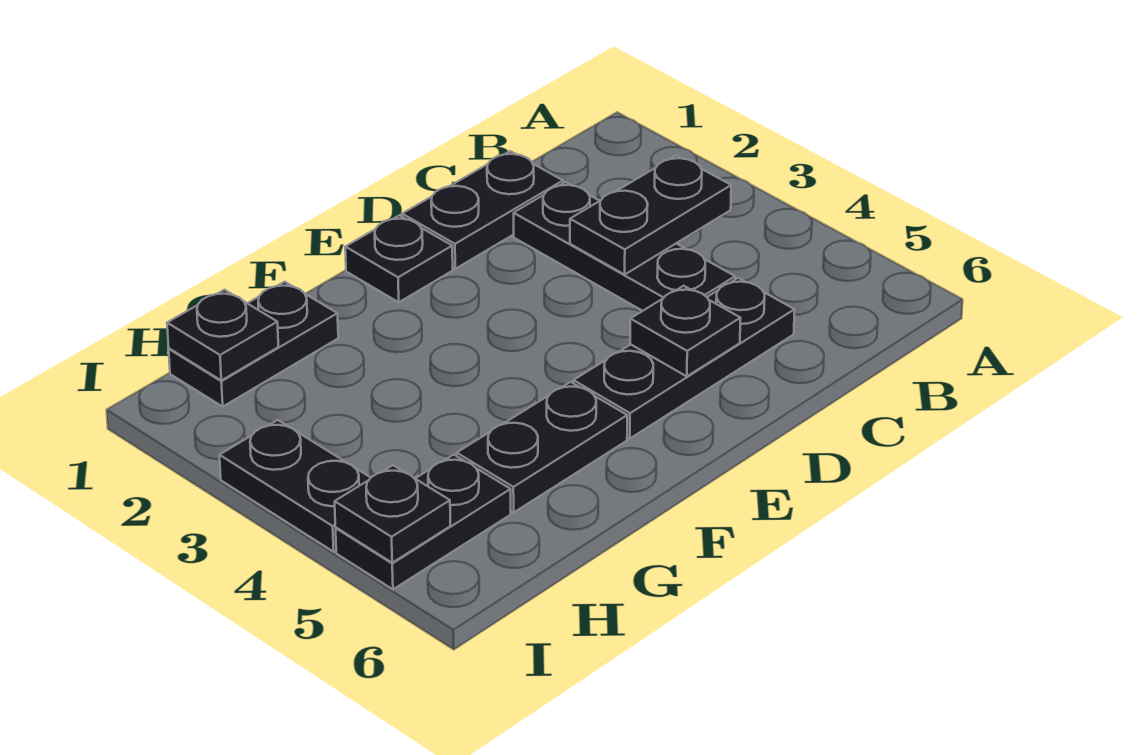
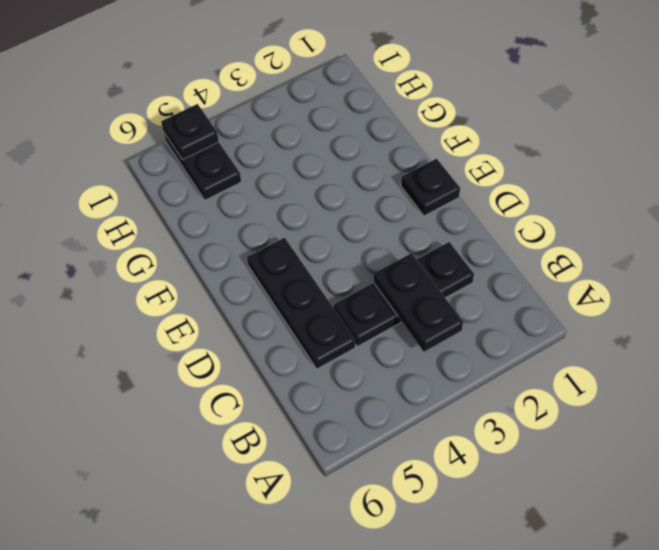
none -> black plate C1:D1 level 1
none -> black plate F5:G5 level 1
none -> black plate G1:H1 level 1

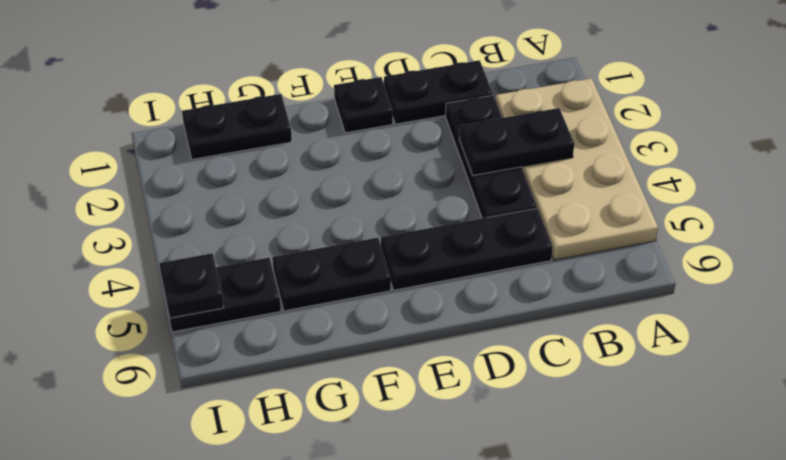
tan plate A2:B5 level 1 -> none
none -> black plate I3:I4 level 1
none -> black plate D5 level 2
none -> black plate H1 level 2

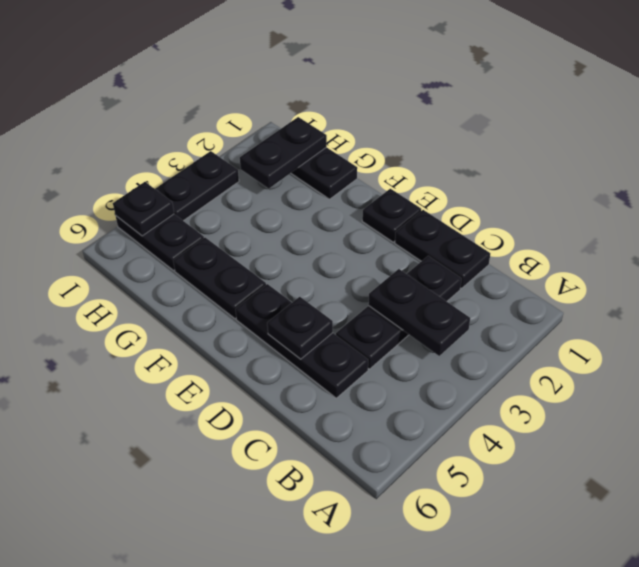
black plate H1:H2 level 2 -> black plate H1 level 2

